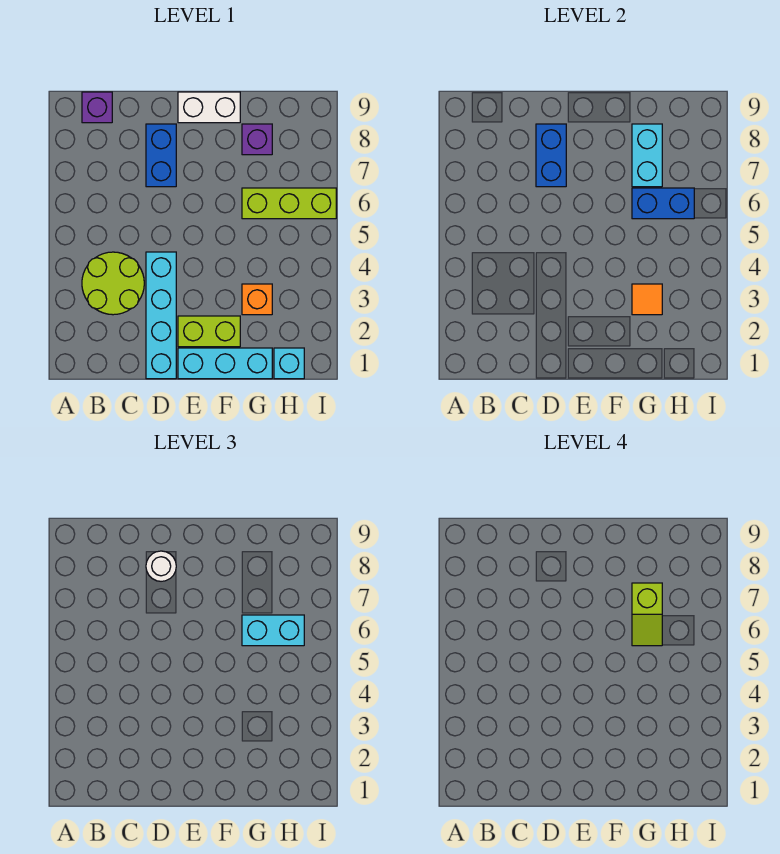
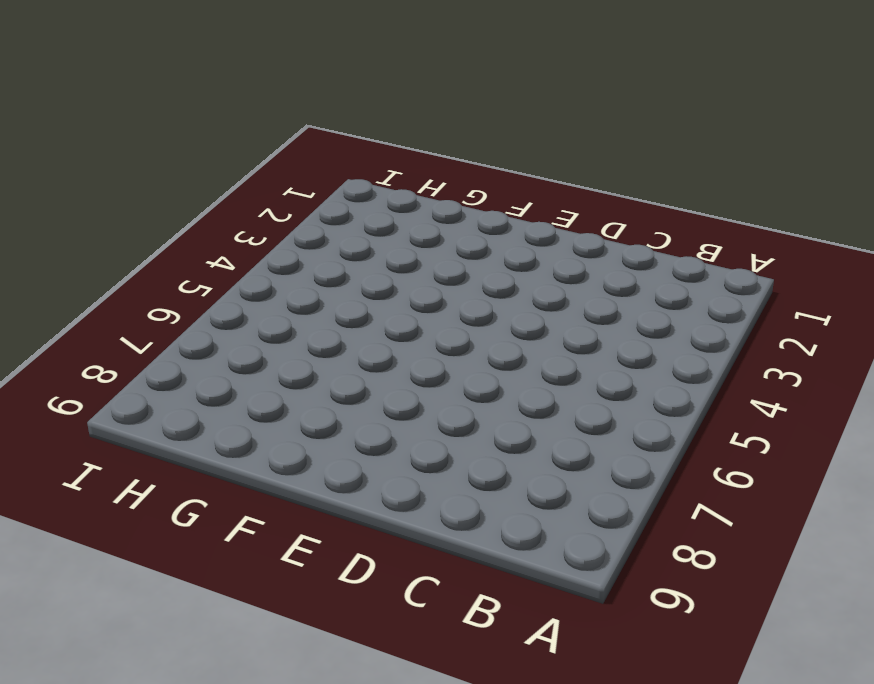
none -> lime round brick B3:C4 level 1
none -> purple brick B9 level 1
none -> cyan brick D1:D4 level 1

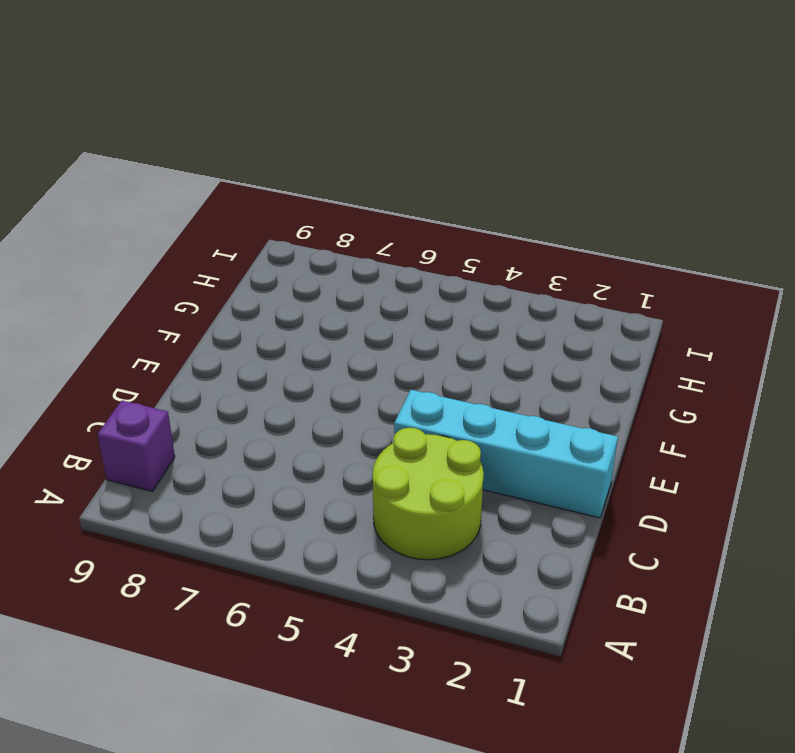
none -> blue brick D7:D8 level 1
none -> cyan brick E1:G1 level 1
none -> lime brick E2:F2 level 1

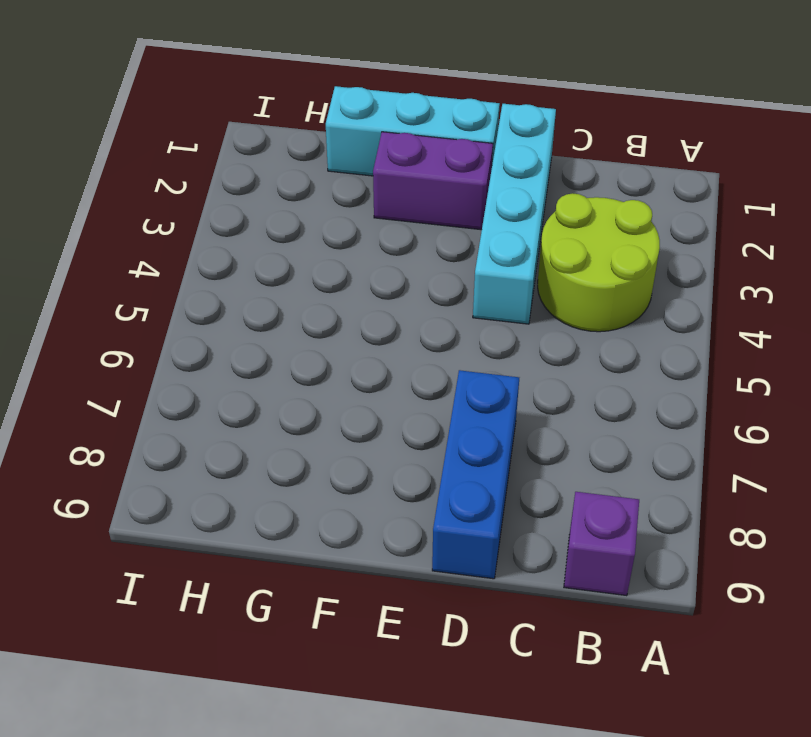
blue brick D7:D9 level 1 -> blue brick D7:D8 level 1
purple brick E2:F2 level 1 -> lime brick E2:F2 level 1
none -> white brick E9:F9 level 1
none -> orange brick G3 level 1
none -> lime brick G6:I6 level 1

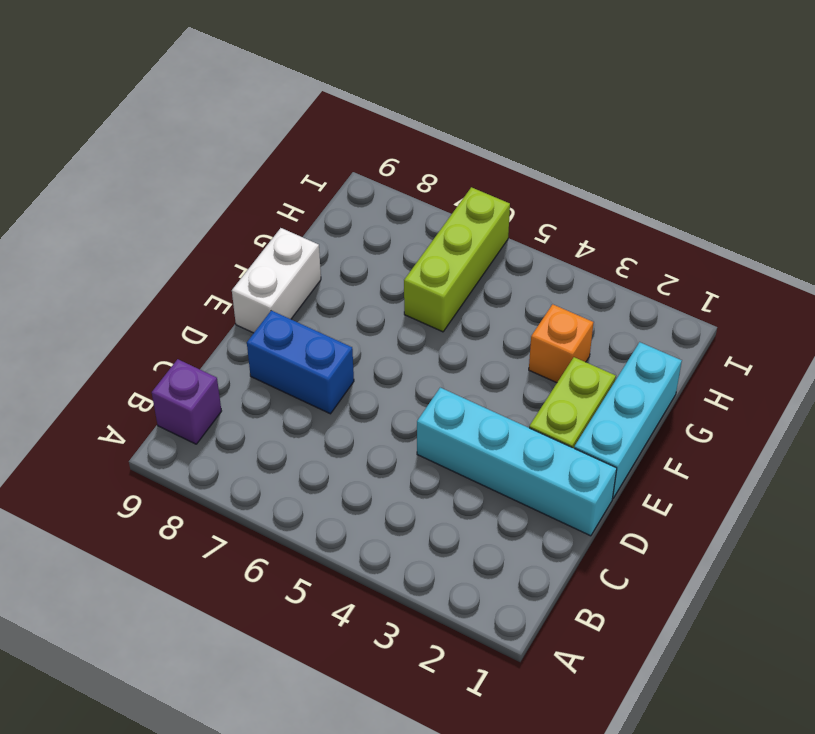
none -> lime round brick B3:C4 level 1
none -> purple brick G8 level 1
none -> cyan brick H1 level 1

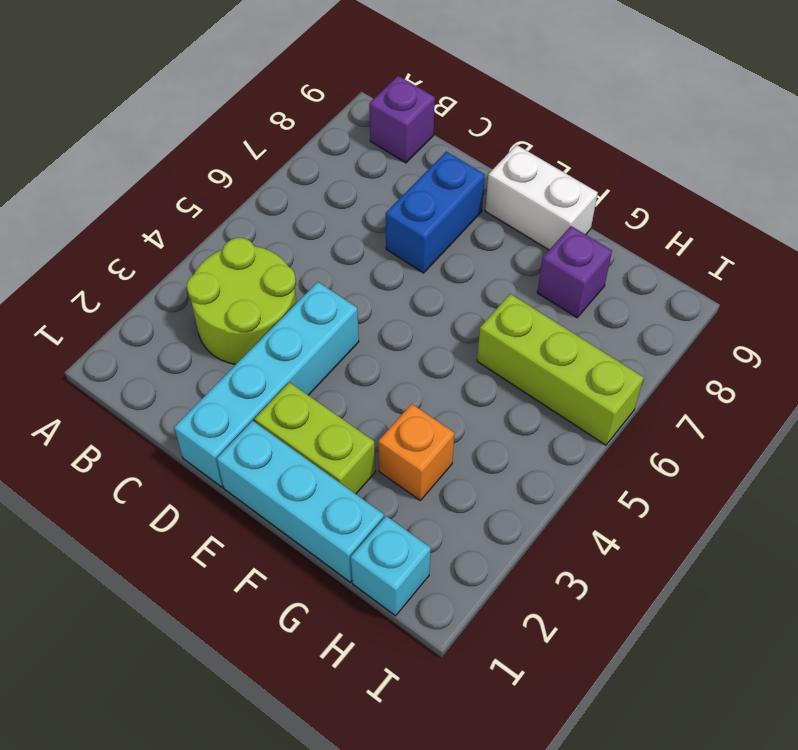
none -> blue brick D7:D8 level 2
none -> orange tile G3 level 2
none -> blue brick G6:H6 level 2

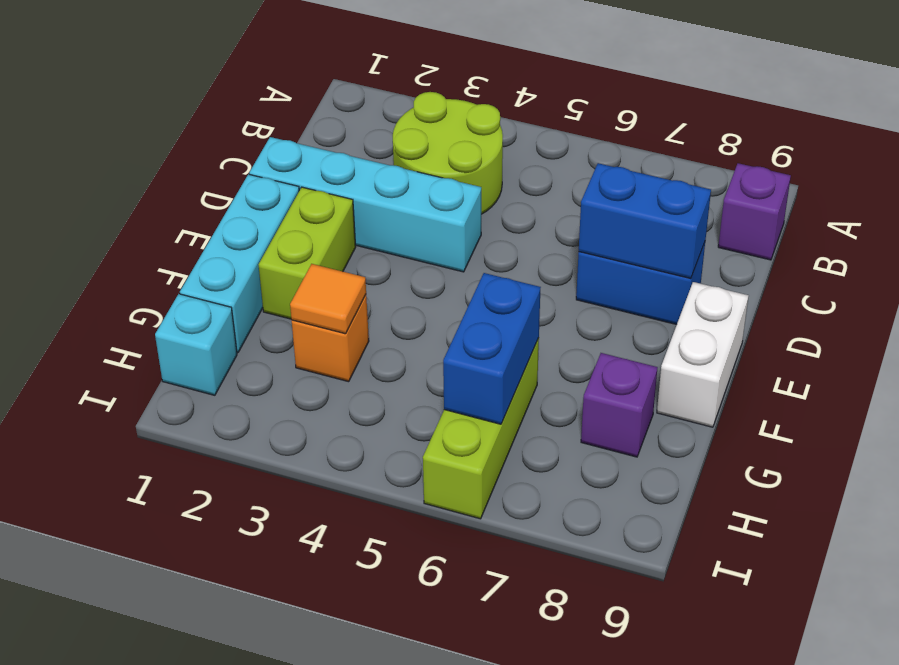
none -> cyan brick G7:G8 level 2
none -> white round brick D8 level 3
none -> cyan brick G6:H6 level 3

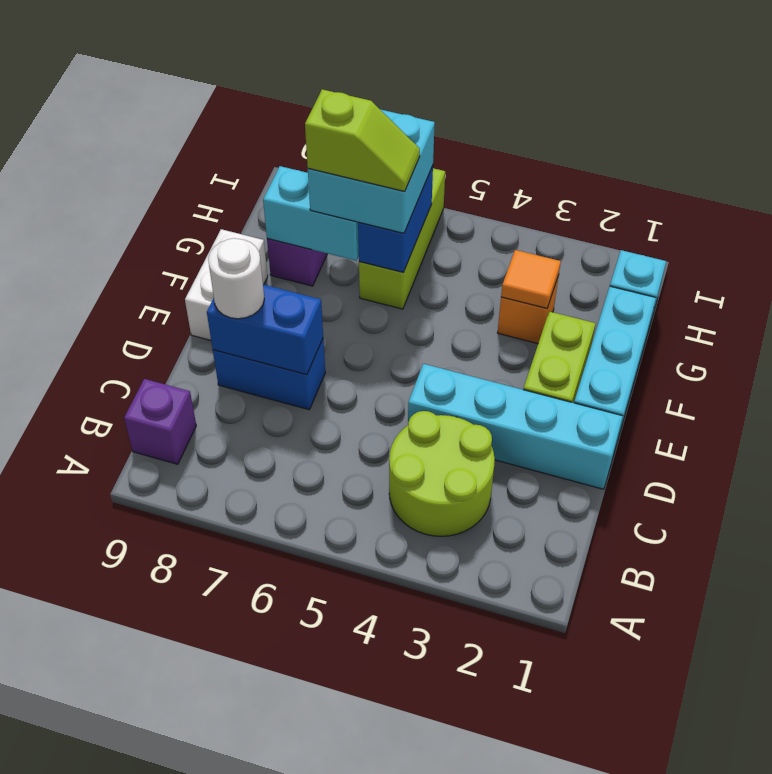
cyan brick G6:H7 level 3 -> cyan brick G6:H6 level 3

